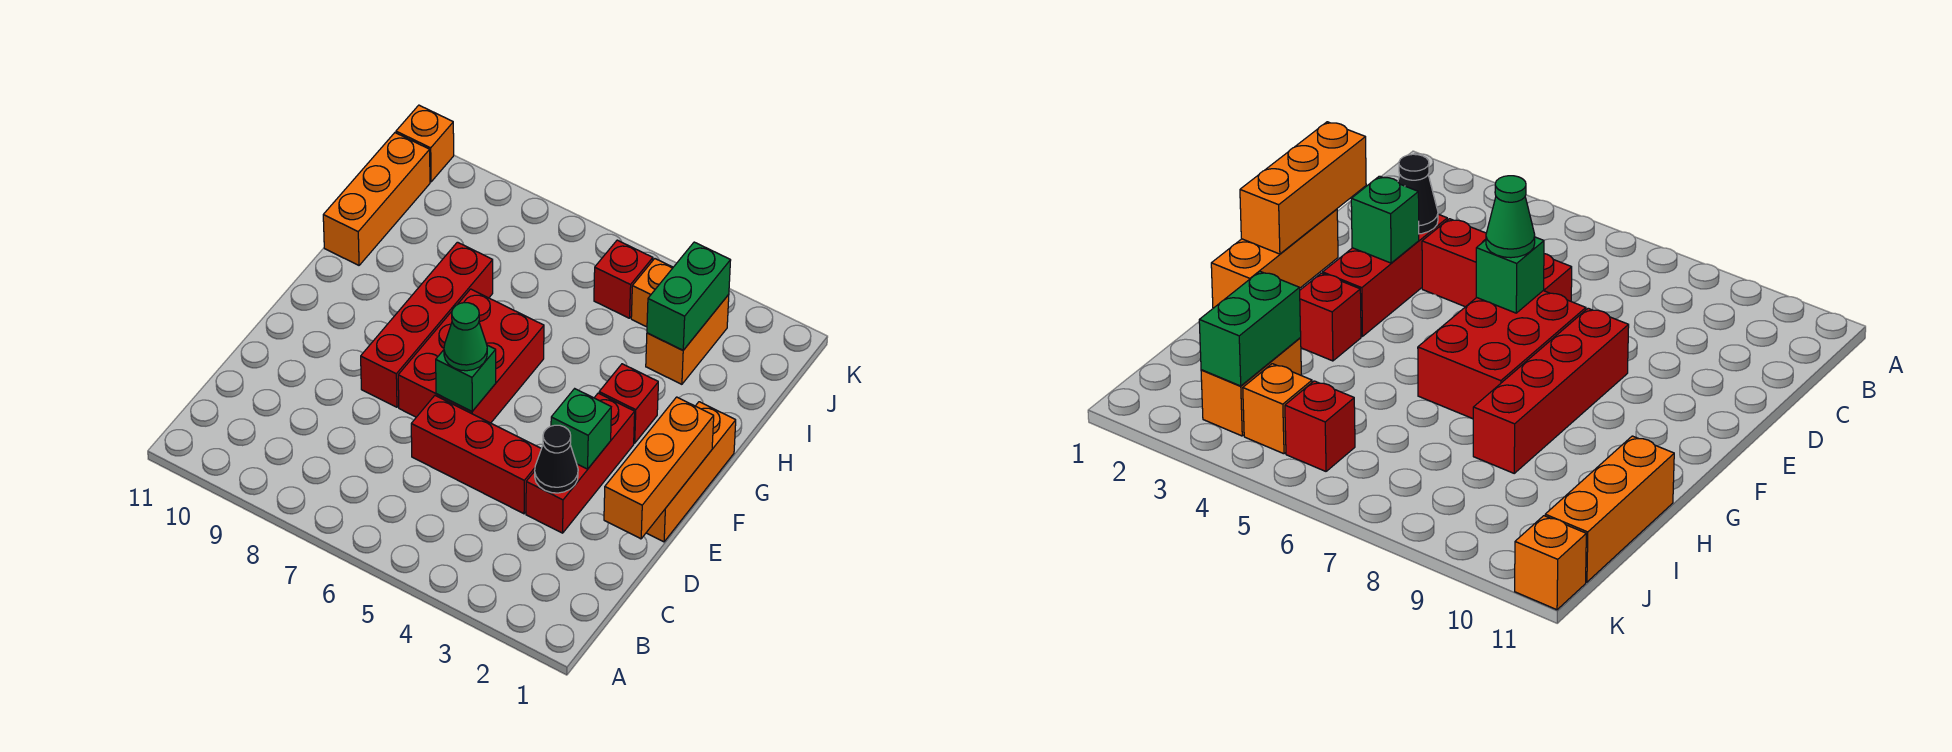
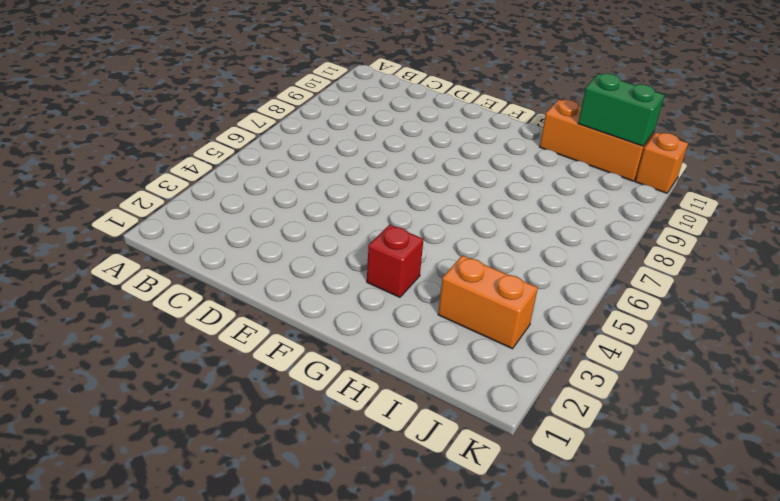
green brick I11:J11 level 2 -> green brick I3:J3 level 2
none -> red brick D3:F3 level 1
none -> red brick D4:D6 level 1
none -> orange brick E1:G1 level 1

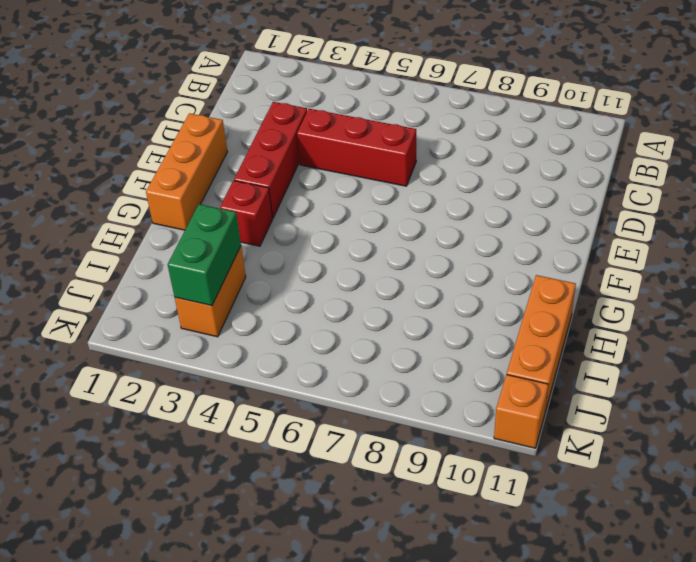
none -> red brick E6:G7 level 1
none -> red brick E8:H8 level 1
none -> orange brick J4 level 1

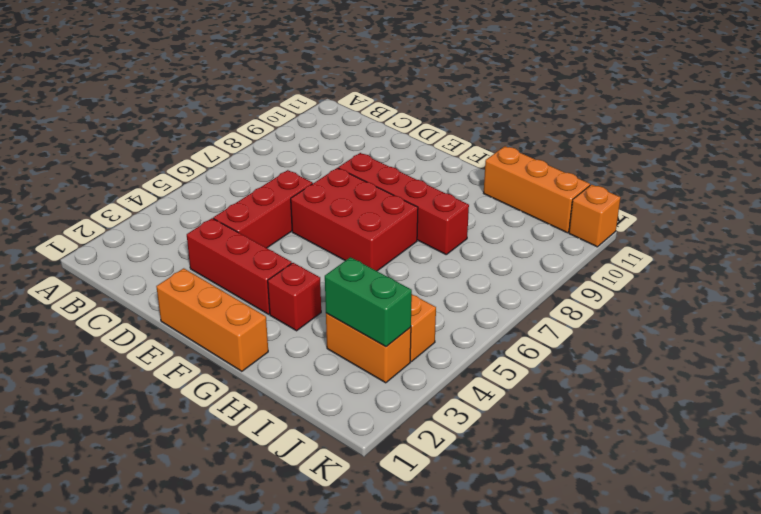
none -> red brick J5 level 1
none -> orange brick D1:F1 level 2
none -> black cone D3 level 2

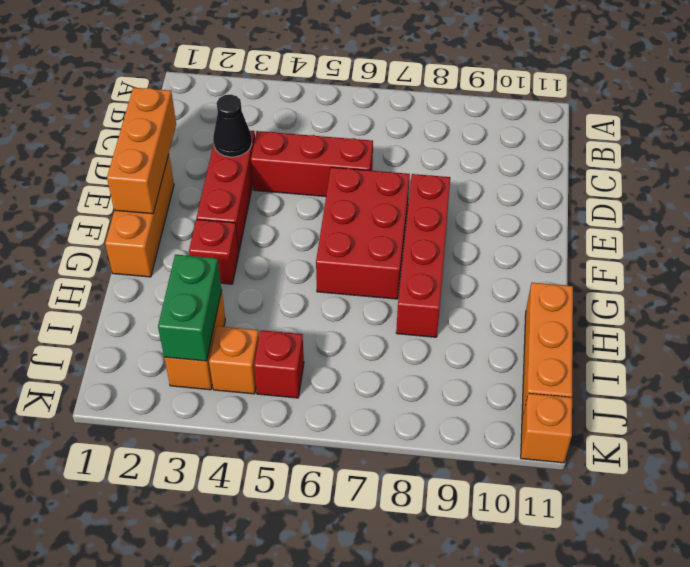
none -> green brick E3 level 2
none -> green brick E6 level 2
none -> green cone E6 level 3

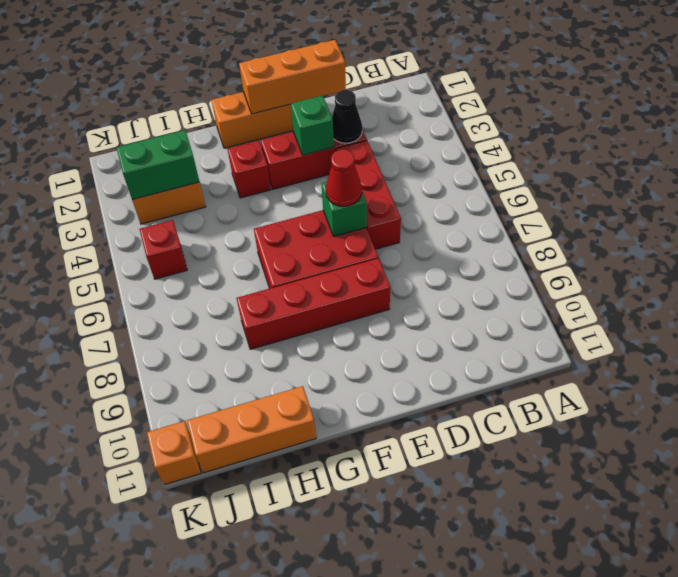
red cone E6 level 3 -> green cone E6 level 3
none -> orange brick J4 level 1

